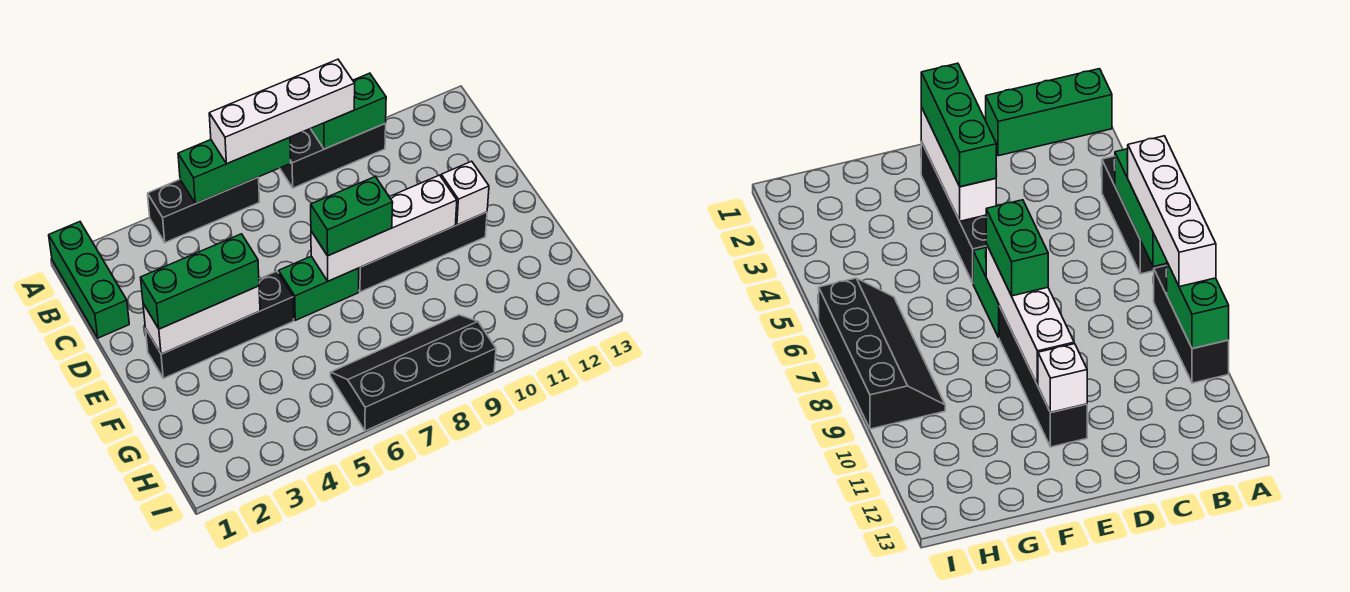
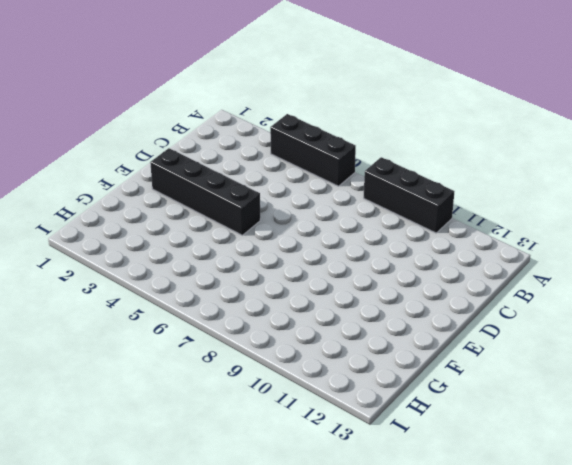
none -> green brick A1:C1 level 1
none -> green brick E6:E7 level 1
none -> black brick E8:E11 level 1

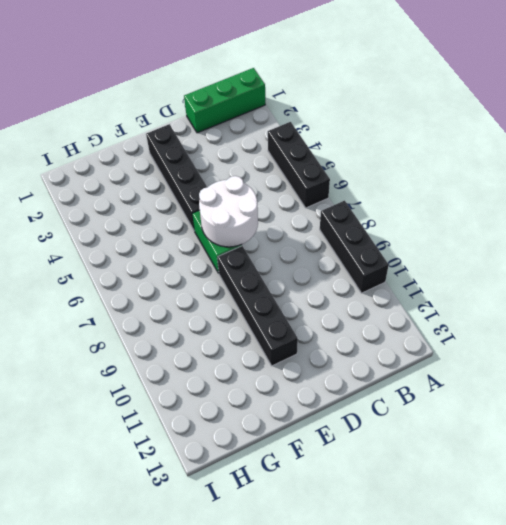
white round brick D6:E7 level 2 -> white brick E7:E10 level 2
none -> black slope H6:I9 level 1 top I
none -> green brick A5:A7 level 2
none -> green brick A9:A10 level 2

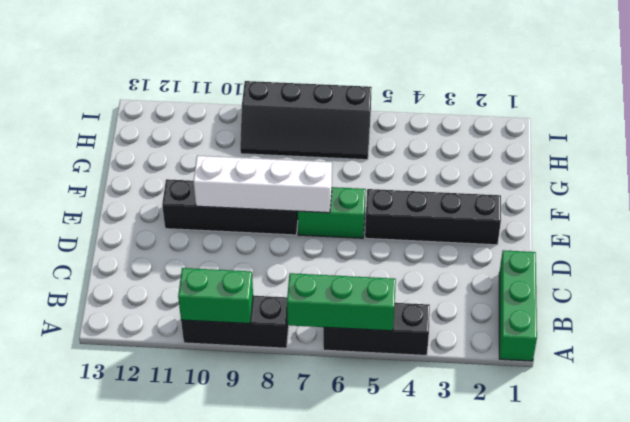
none -> white brick E2:E4 level 2
none -> white brick E11 level 2
none -> white brick A6:A9 level 3

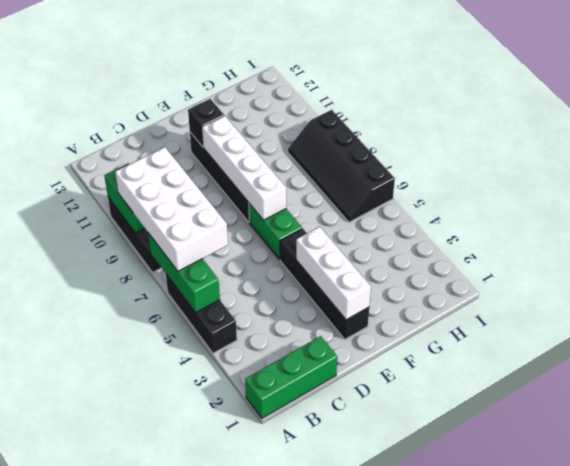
white brick A6:B9 level 3 -> white brick A6:A9 level 3
black brick E11 level 2 -> white brick E11 level 2
none -> green brick E2:E4 level 3
none -> green brick E7:E8 level 3

